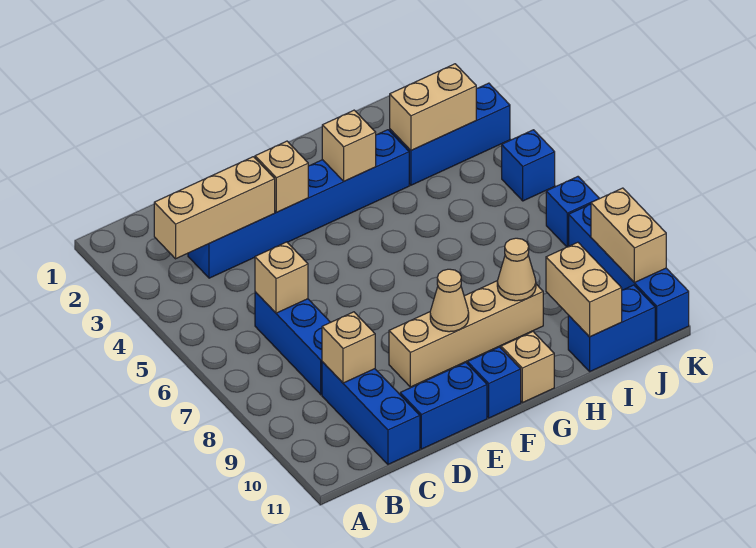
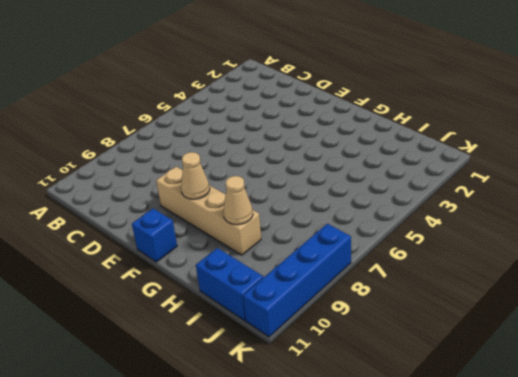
none -> blue brick C3:H3 level 1
none -> blue brick C6:C8 level 1
none -> blue brick C9:C11 level 1

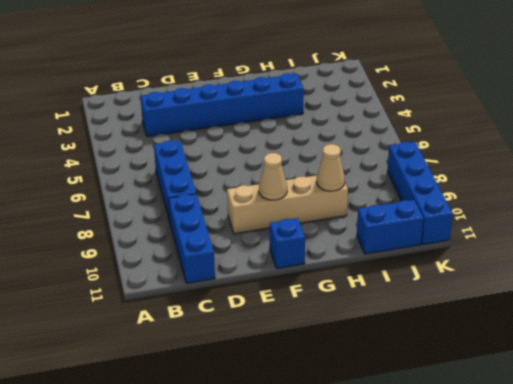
none -> blue brick D11:E11 level 1
none -> tan brick G11 level 1
none -> blue brick I3:K3 level 1

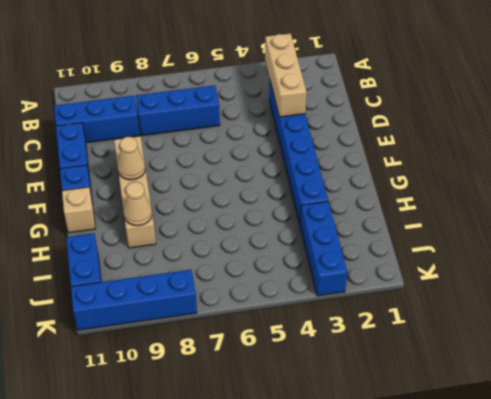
none -> blue brick K5 level 1
none -> blue brick K7 level 1
none -> tan brick C6 level 2

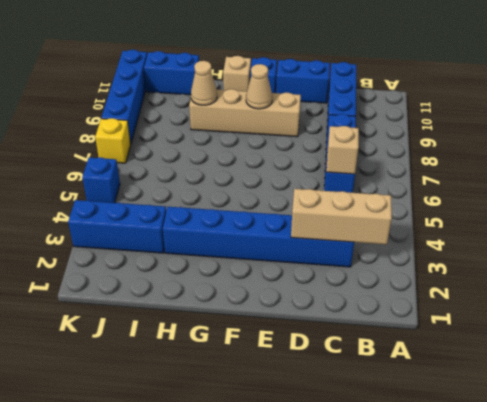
yellow brick K7 level 1 -> blue brick K7 level 1
none -> tan brick C9 level 2
none -> tan brick E3 level 2
none -> tan brick G3 level 2

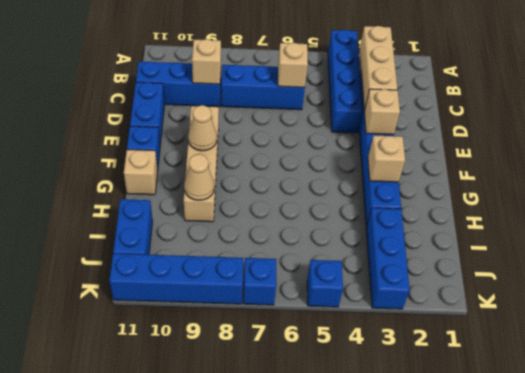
blue brick A4:D4 level 1 -> none
none -> tan brick I3:J3 level 2
none -> tan brick I10:I11 level 2
none -> tan brick K9:K10 level 2

